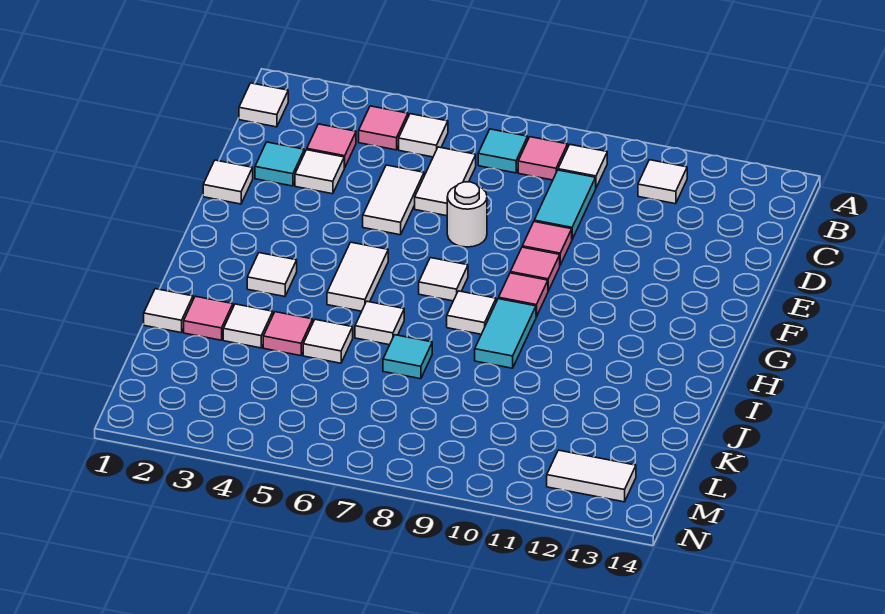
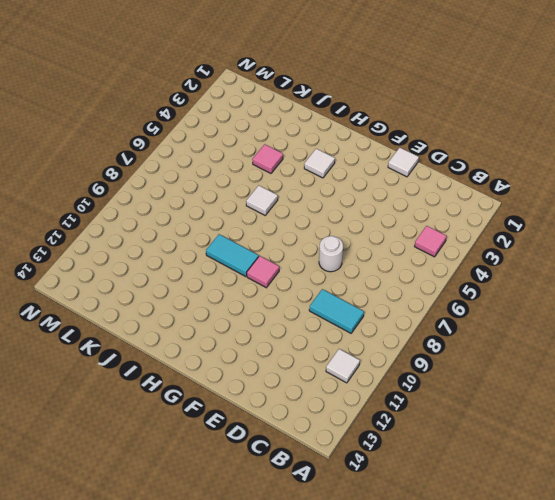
none -> white tile B1 level 1
none -> white tile B5 level 1
none -> cyan tile B7 level 1
none -> pink tile B8 level 1

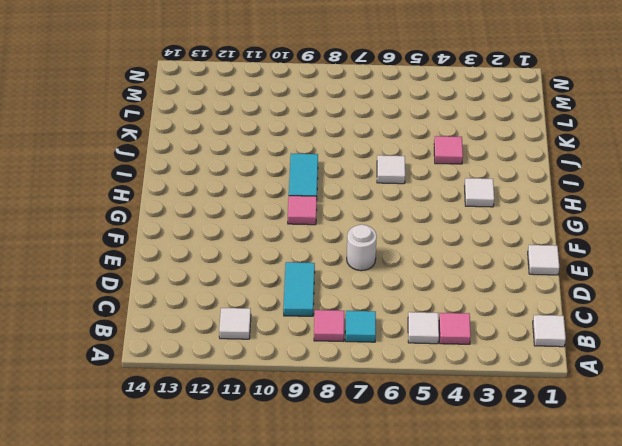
none -> white tile B9 level 1
none -> pink tile C3 level 1
none -> white tile C6:D6 level 1
none -> cyan tile D2 level 1

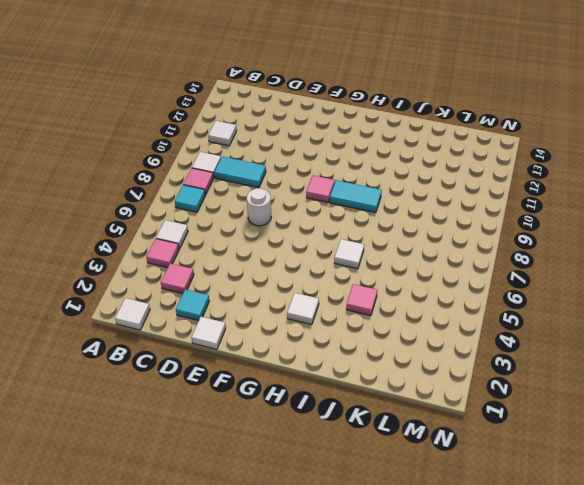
none -> white tile C6:D6 level 1
none -> white tile D3 level 1
none -> white tile D5:E5 level 1
none -> pink tile E9 level 1

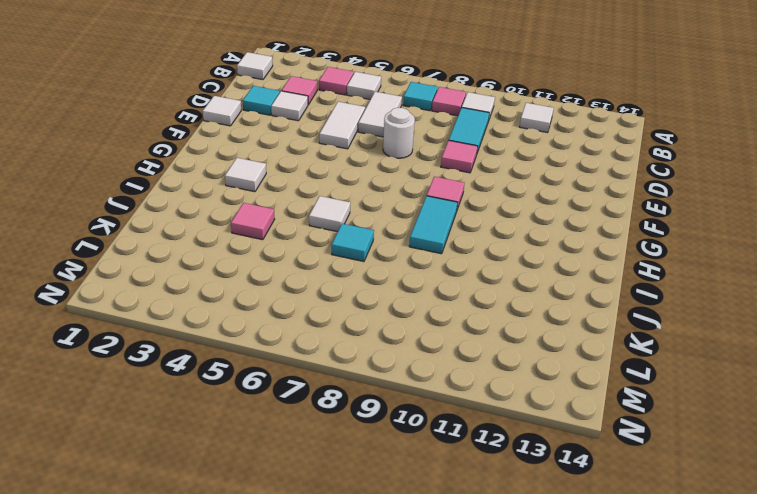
none -> pink tile F9 level 1
none -> white tile G5:H5 level 1
none -> white tile G7 level 1
none -> white tile H8 level 1

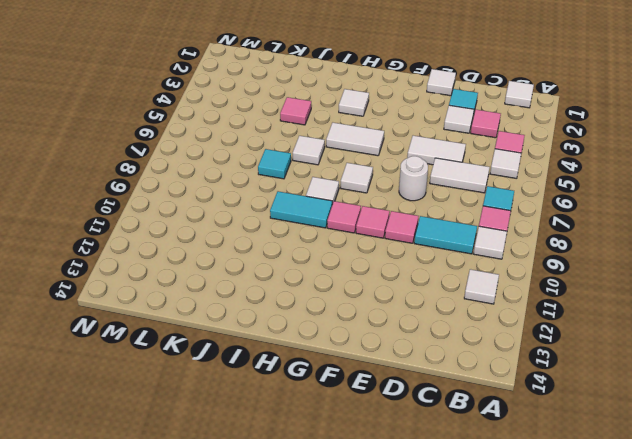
none -> white tile J1 level 1
none -> pink tile J2 level 1
none -> white tile J3 level 1
none -> white tile J5 level 1

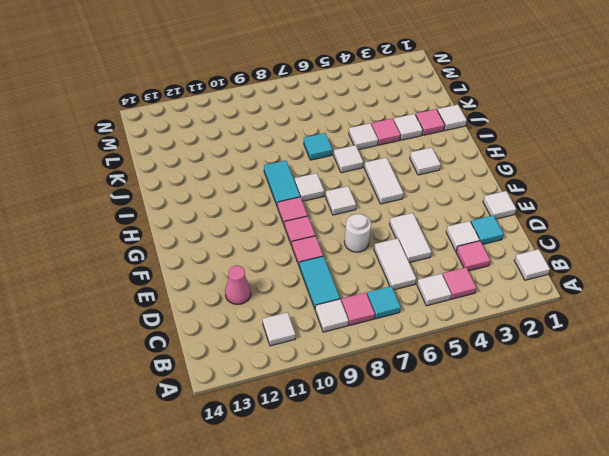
pink cone D12 level 1 -> none
none -> white tile M12:M13 level 1

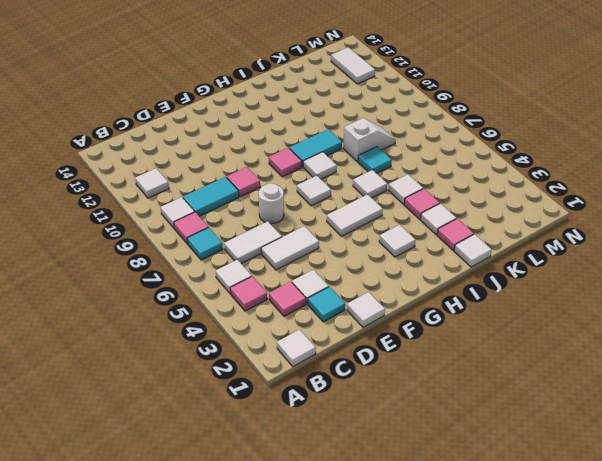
white slope J8:K8 level 1 top J -> none
none -> pink tile F9 level 1

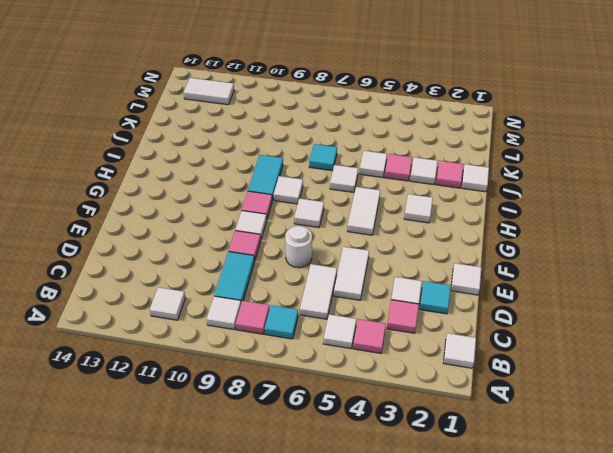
white tile F9 level 1 -> pink tile F9 level 1

